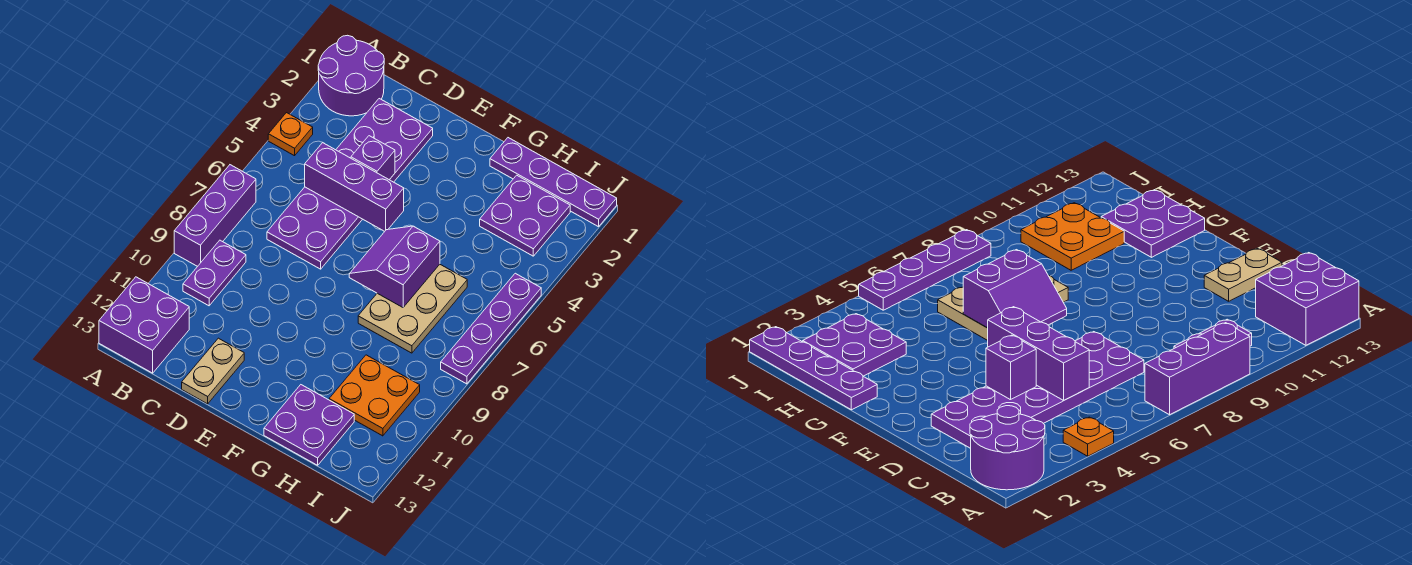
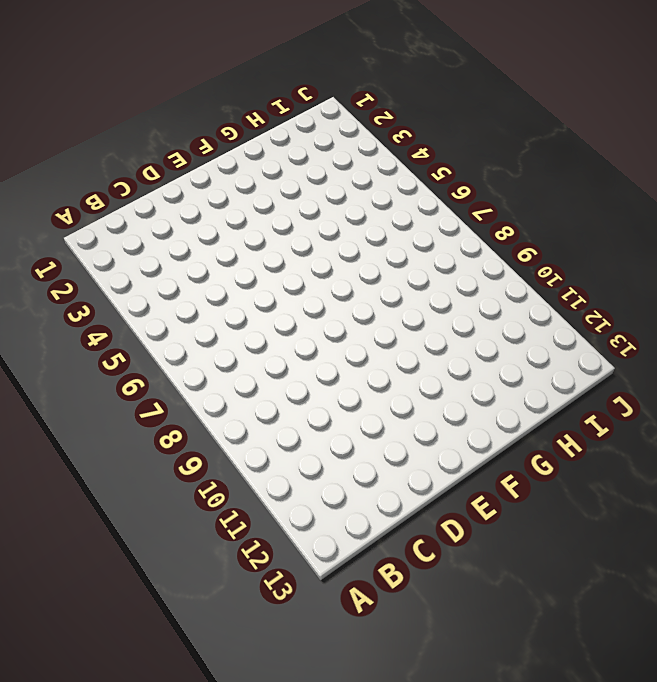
none -> purple round brick A1:B2 level 1
none -> orange plate A4 level 1
none -> purple brick A7:A9 level 1

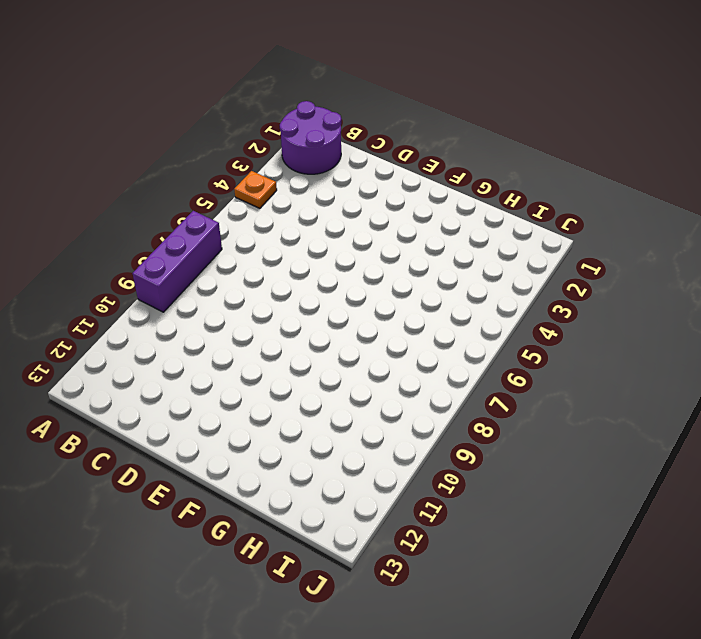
none -> purple brick A12:B13 level 1
none -> purple plate B9:B10 level 1
none -> purple plate C2:D7 level 1

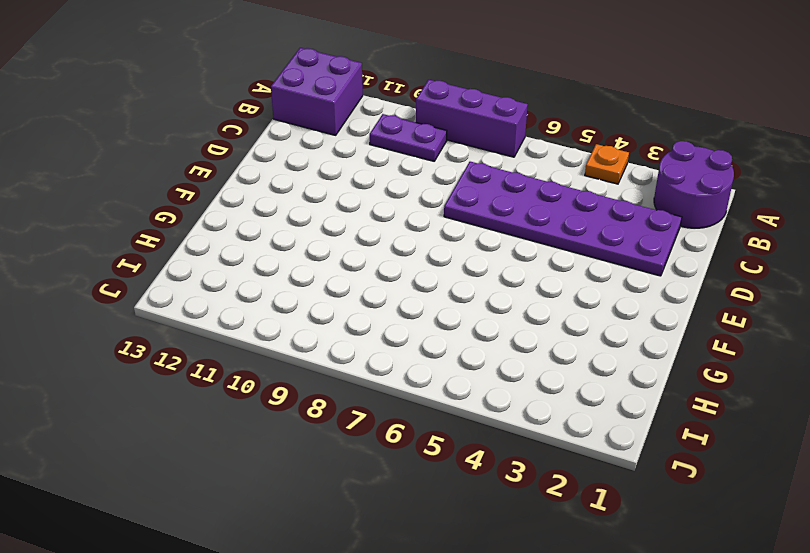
none -> tan plate D12:D13 level 1
none -> purple plate G1:J1 level 1
none -> tan plate G6:H8 level 1

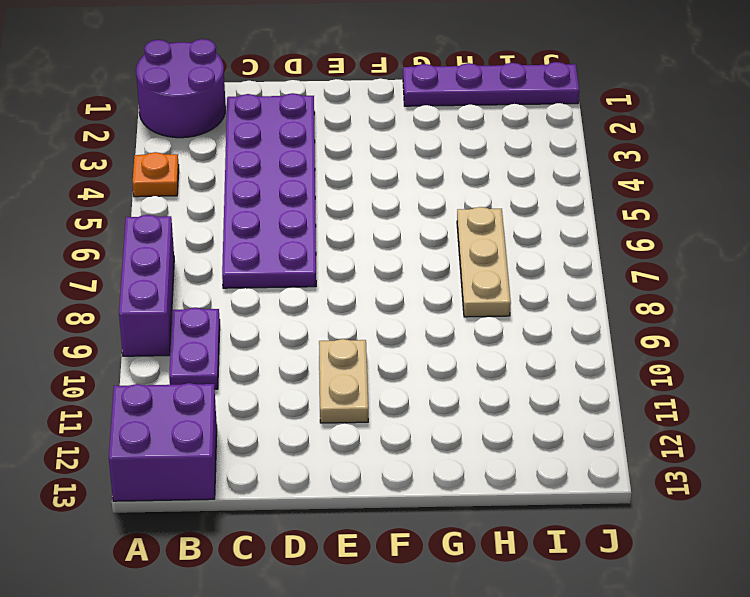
tan plate E10:E11 level 1 -> tan plate D12:D13 level 1
tan plate H6:H8 level 1 -> tan plate G6:H8 level 1
none -> purple plate G12:H13 level 1
none -> purple plate H2:I3 level 1
none -> orange plate H10:I11 level 1

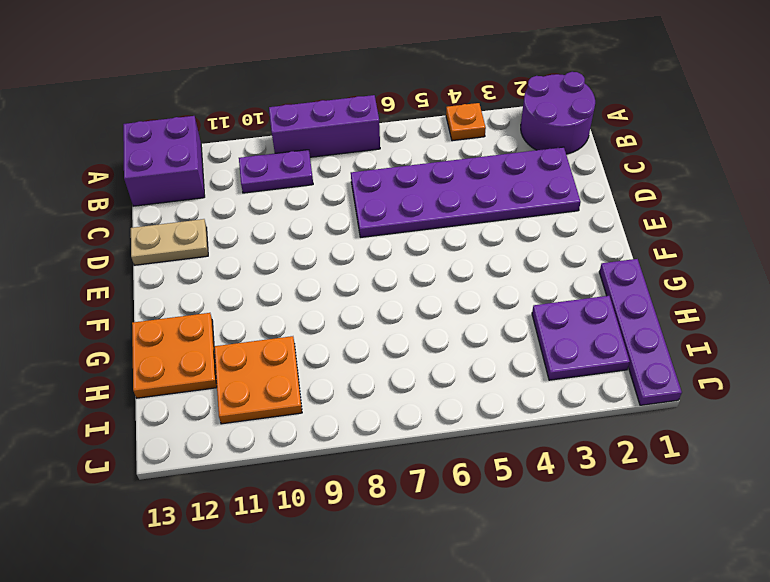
orange plate G12:H13 level 1 -> purple plate G12:H13 level 1
none -> tan plate G6:H8 level 1
none -> purple plate J5:J8 level 1
none -> purple brick C5:E5 level 2

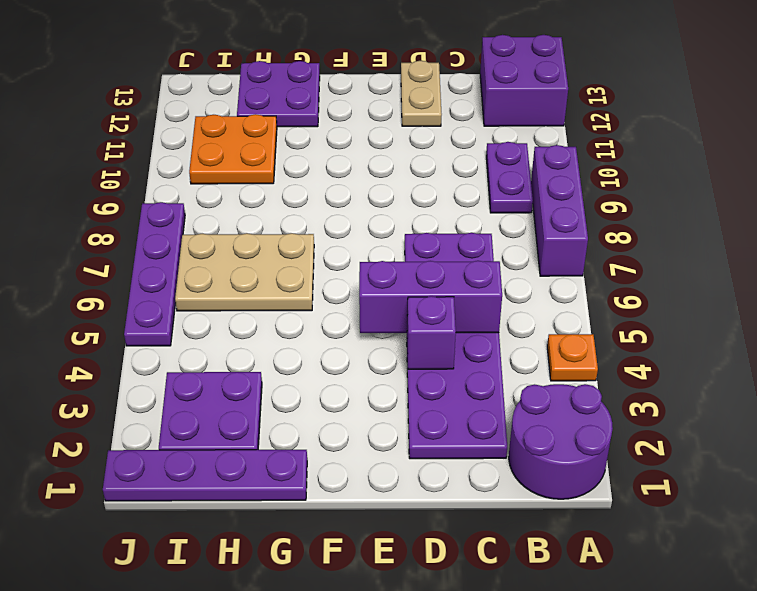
tan plate G6:I7 level 1 -> tan plate G6:H8 level 1
none -> purple slope F6:G7 level 2 top G

